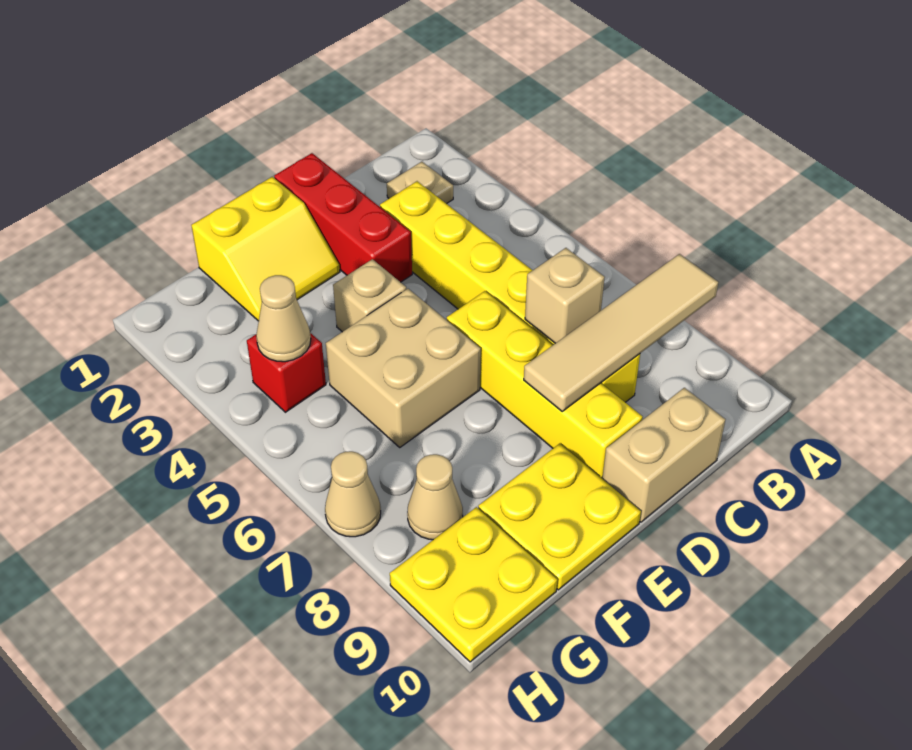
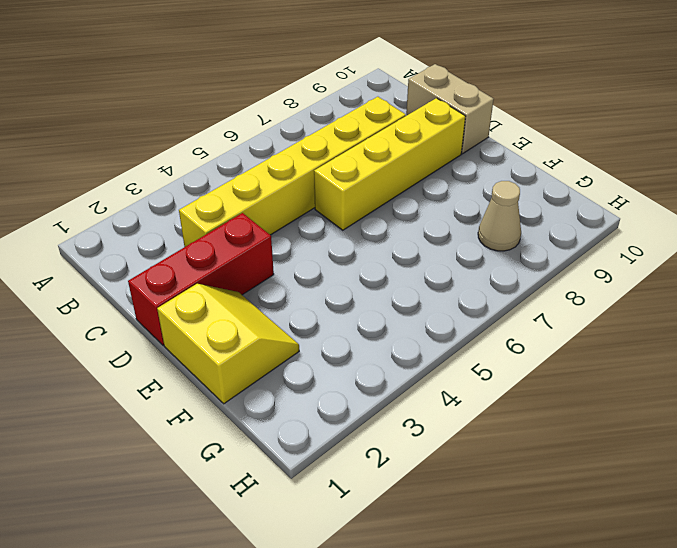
none -> tan plate B2 level 1
none -> tan brick E4 level 1
none -> tan brick E5:F6 level 1

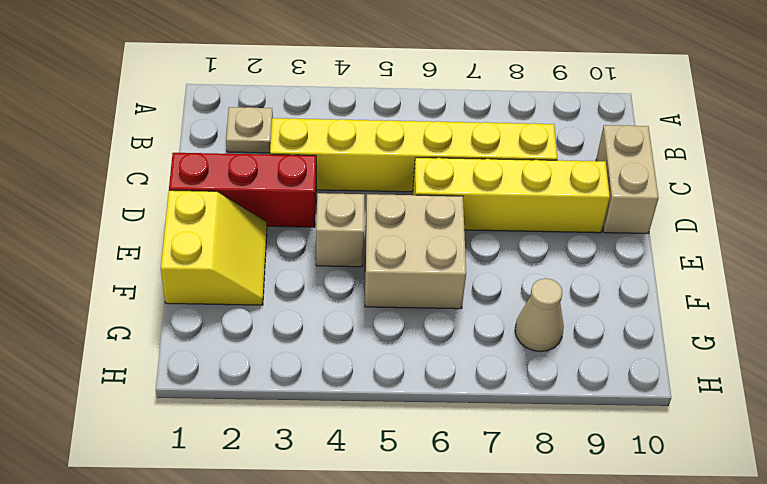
none -> yellow plate E9:F10 level 1
none -> red brick G4 level 1
none -> yellow plate G9:H10 level 1

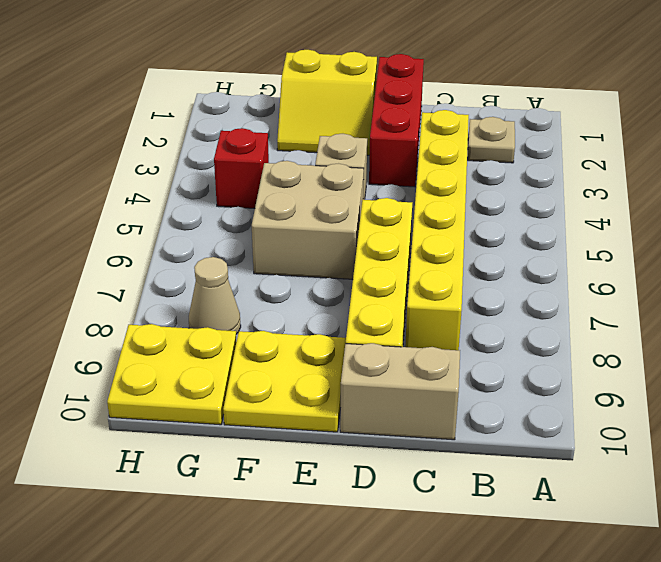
none -> tan cone H7 level 1
none -> tan tile A8:D8 level 2
none -> tan brick C7 level 2

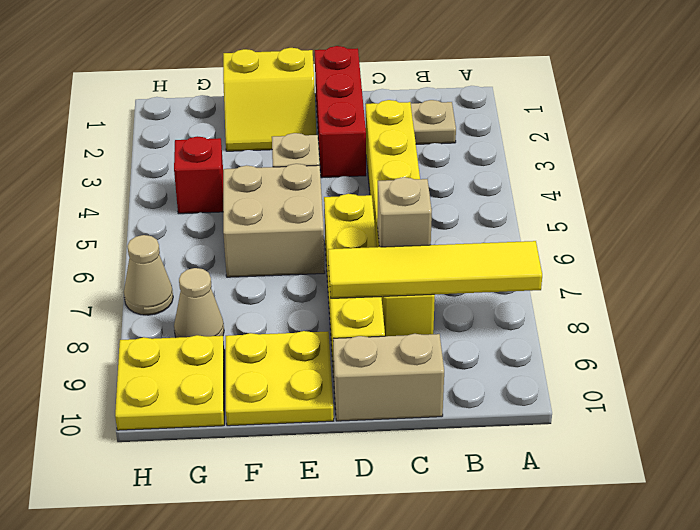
yellow tile A8:D8 level 2 -> tan tile A8:D8 level 2
none -> tan cone G4 level 2

